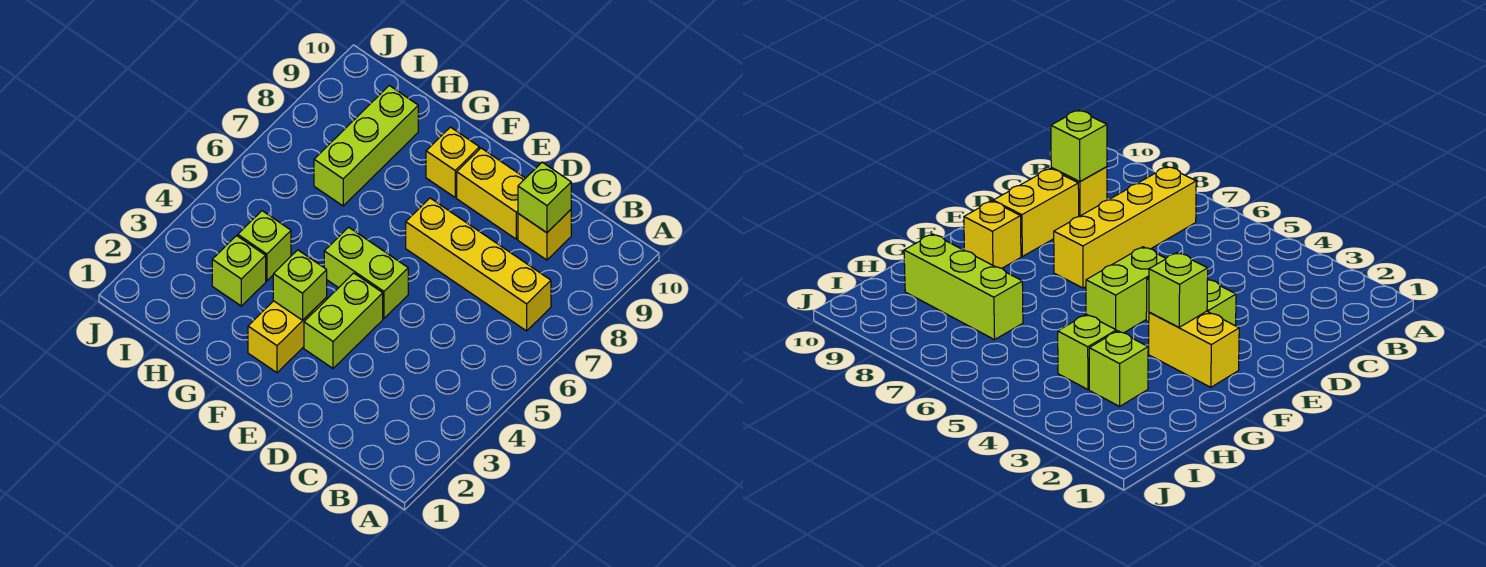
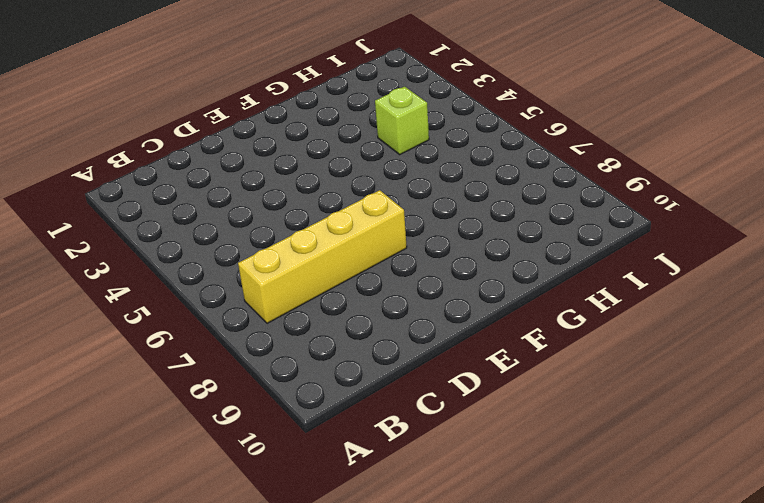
none -> yellow brick C9 level 1
none -> yellow brick D9:E9 level 1
none -> lime brick E3:E4 level 1

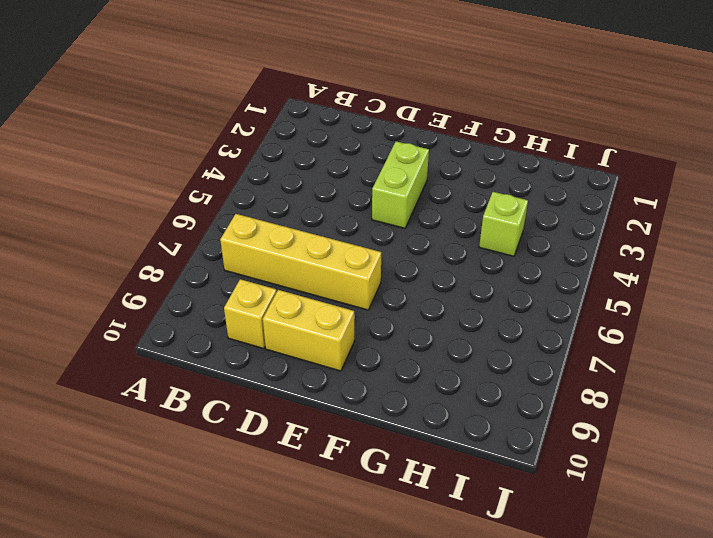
none -> lime brick E5:F5 level 1
none -> yellow brick F2:F3 level 1
none -> yellow brick F9 level 1

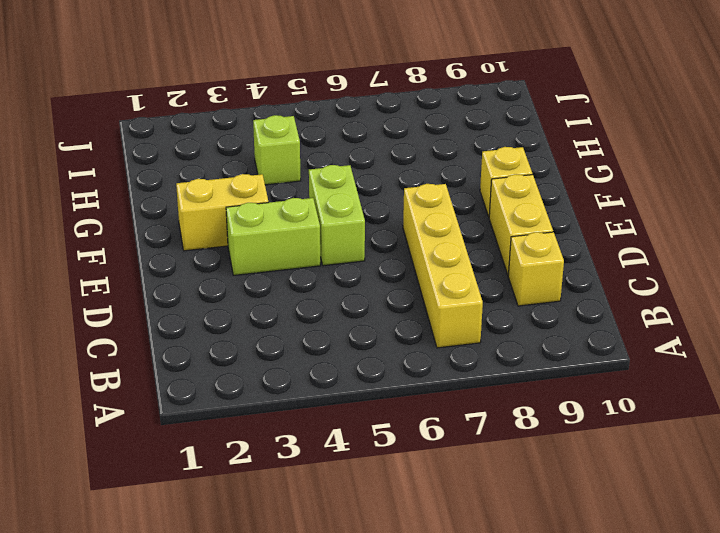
none -> lime brick H3 level 1
none -> lime brick H7:H9 level 1
none -> lime brick C9 level 2

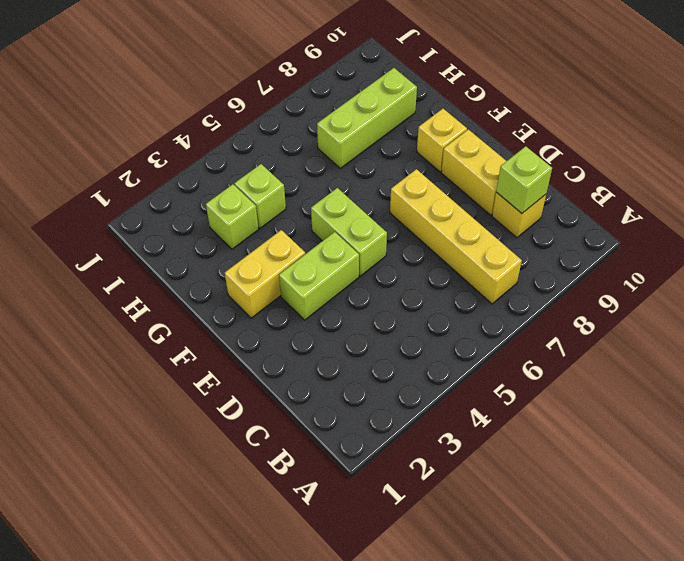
none -> lime brick F3 level 2

